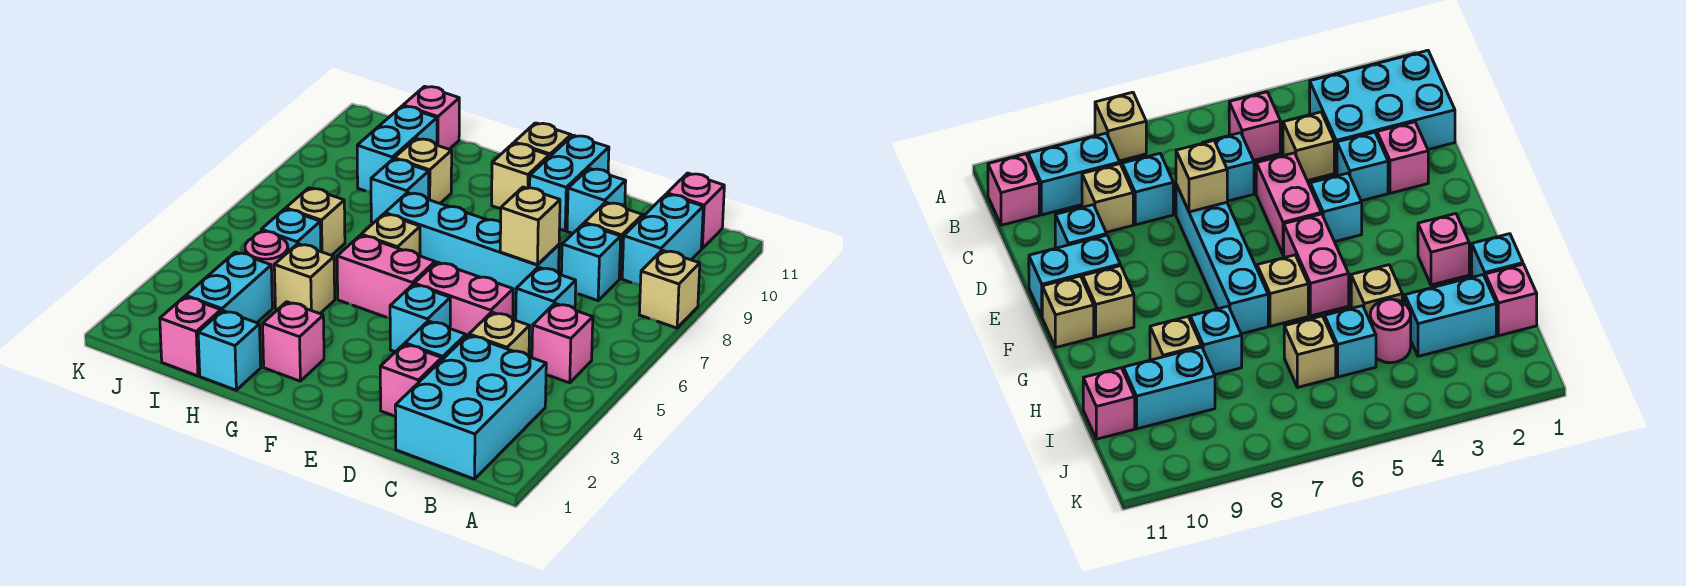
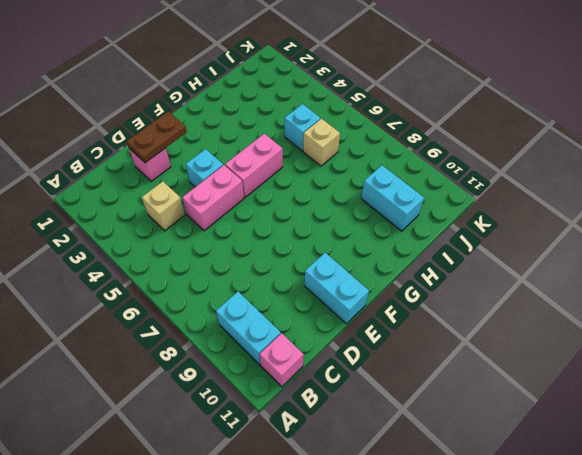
brown plate D2:E2 level 2 -> none
none -> tan brick A8 level 1
none -> cyan brick B1:C3 level 1
none -> pink brick B5 level 1
none -> cyan brick C6 level 1

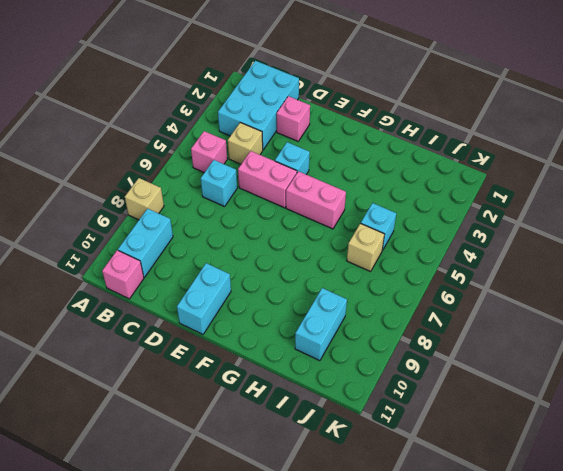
none -> cyan brick C8 level 1
none -> tan brick C9 level 1
none -> cyan brick D3 level 1
none -> cyan brick D7:G7 level 1

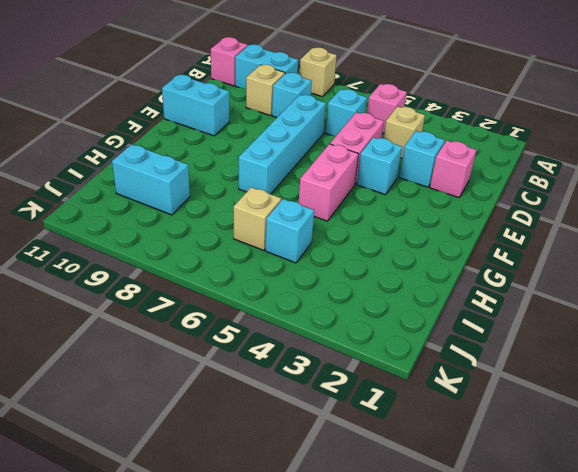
none -> cyan brick B1:C3 level 1
none -> cyan brick D10 level 1
none -> tan brick F10 level 1
none -> tan brick F11 level 1

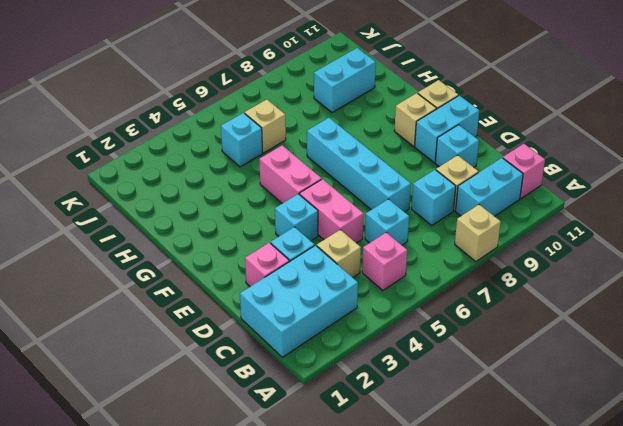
none -> pink brick G2 level 1
none -> tan brick G6 level 1
none -> cyan brick H1 level 1
none -> tan brick H4 level 1

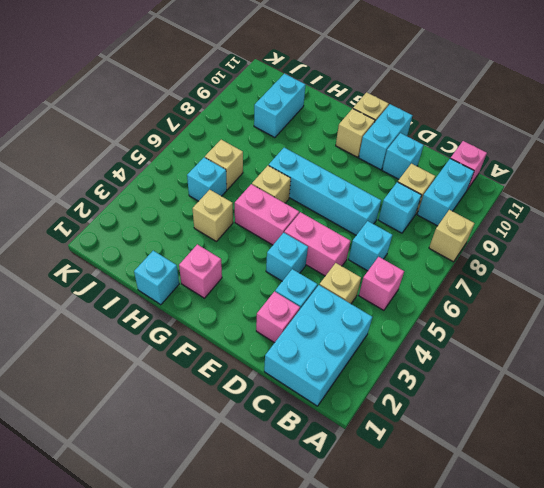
none -> cyan brick H8 level 1
none -> tan brick H9 level 1
none -> pink brick I1 level 1
none -> cyan brick I2:I3 level 1

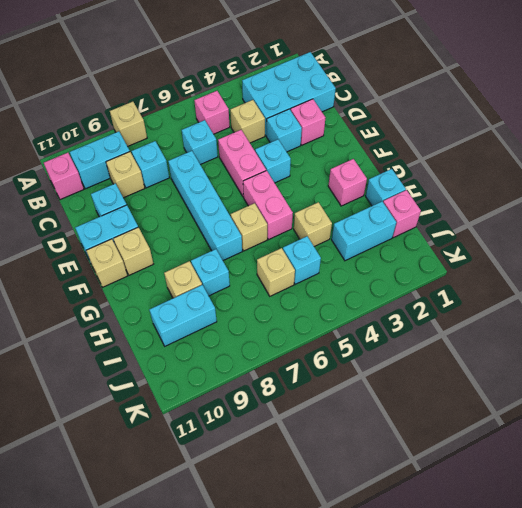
none -> pink round brick I4 level 1
none -> pink brick I11 level 1
none -> tan brick D7 level 2

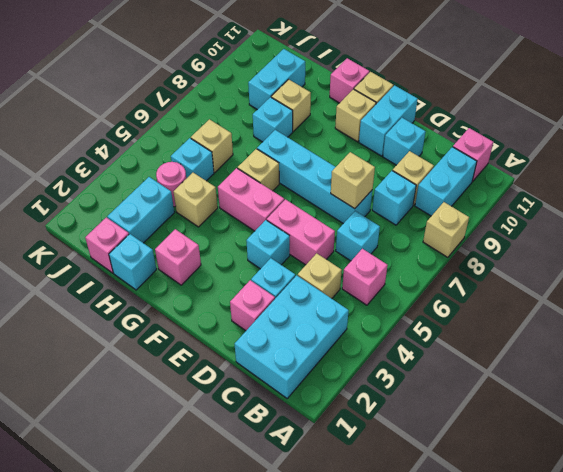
pink brick G11 level 1 -> pink brick I11 level 1

